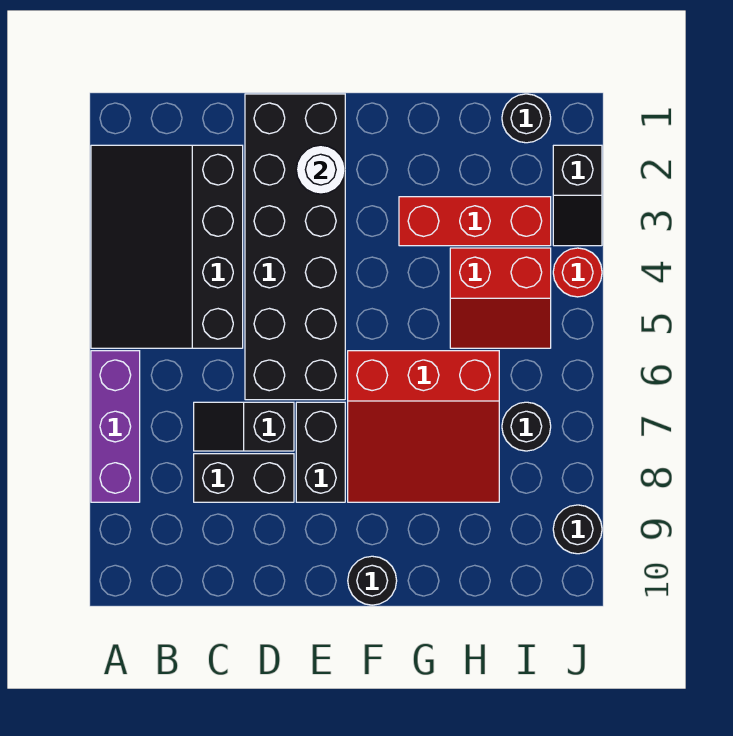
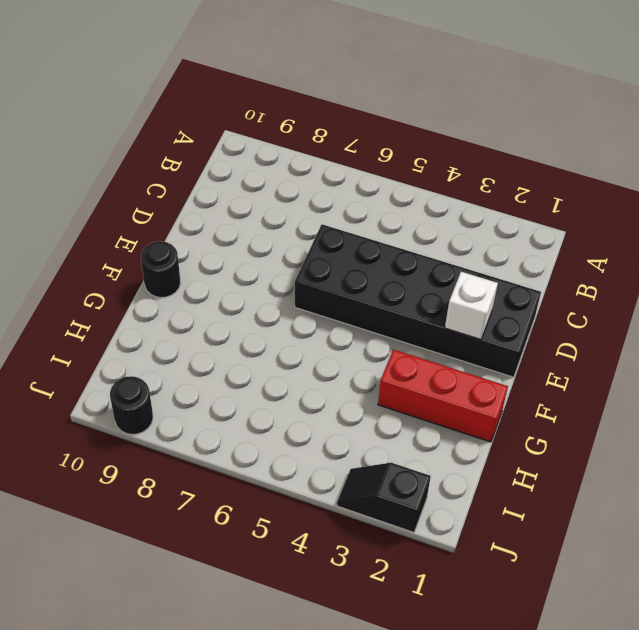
white brick E2 level 2 -> white round brick E2 level 2
red brick G1:G3 level 1 -> red brick G3:I3 level 1
none -> black slope A2:C5 level 1 top C
none -> purple brick A6:A8 level 1
none -> black slope C7:D7 level 1 top D

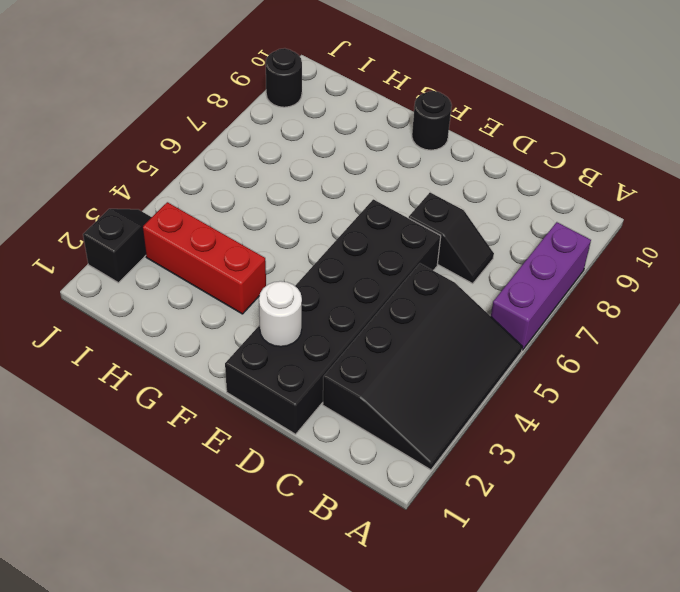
none -> black brick C8:D8 level 1
none -> black brick E7:E8 level 1
none -> red slope F6:H8 level 1 top 6

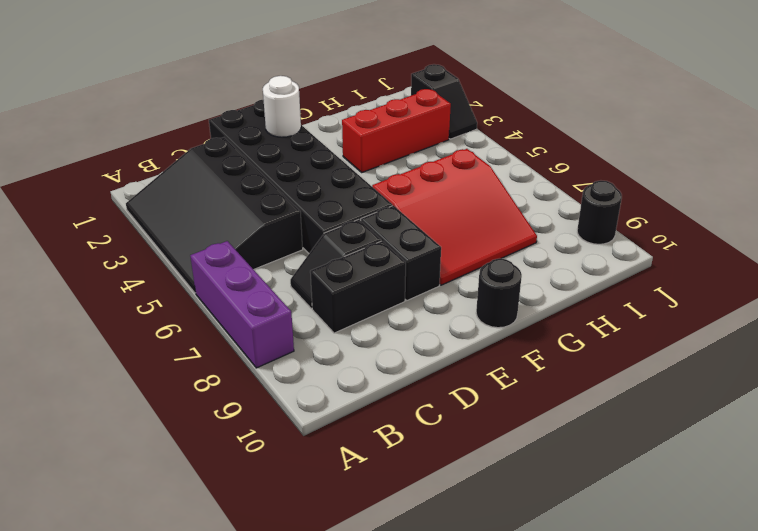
none -> red slope H4:I5 level 1 top 4
none -> black round brick I1 level 1
none -> black round brick I7 level 1

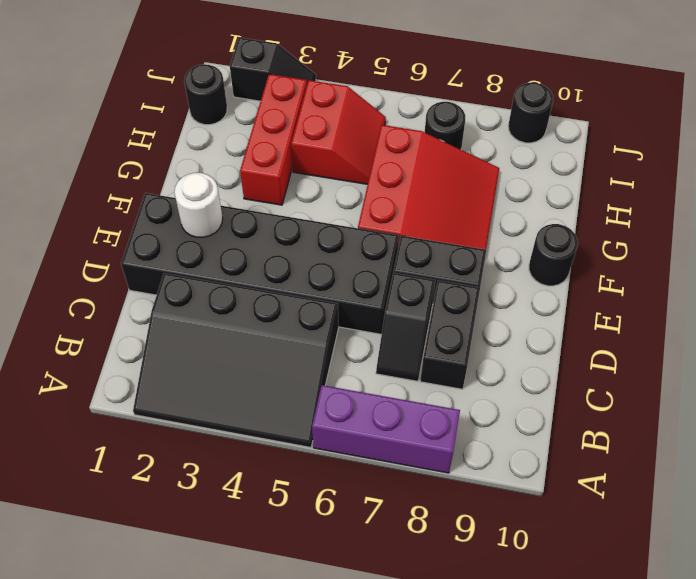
none -> red round brick J4 level 1

